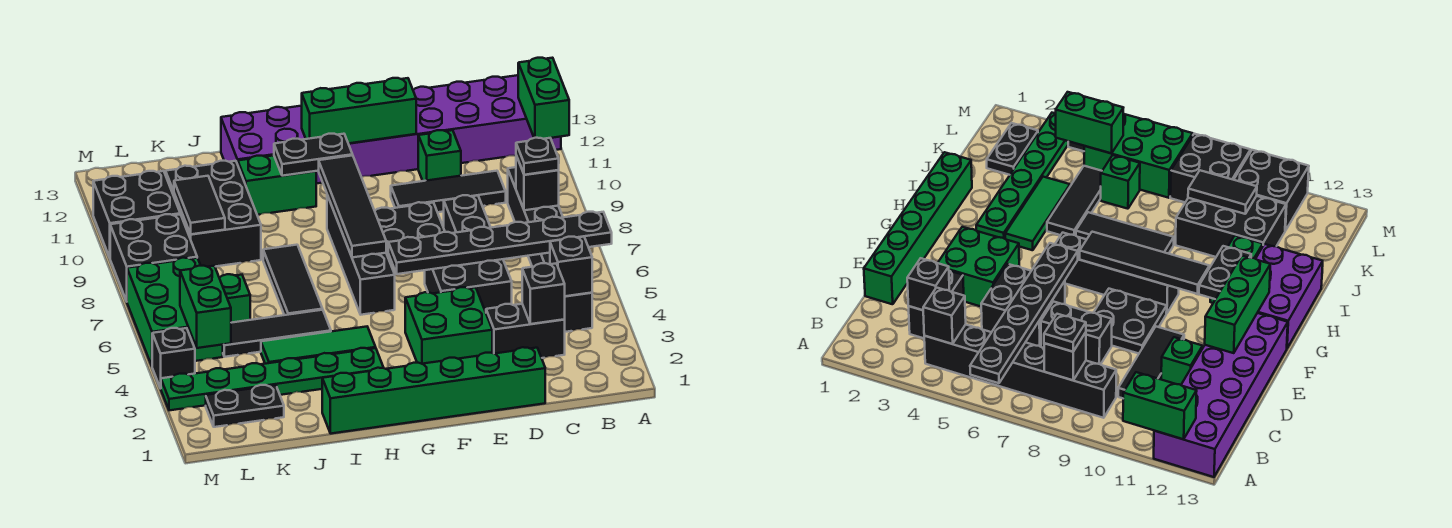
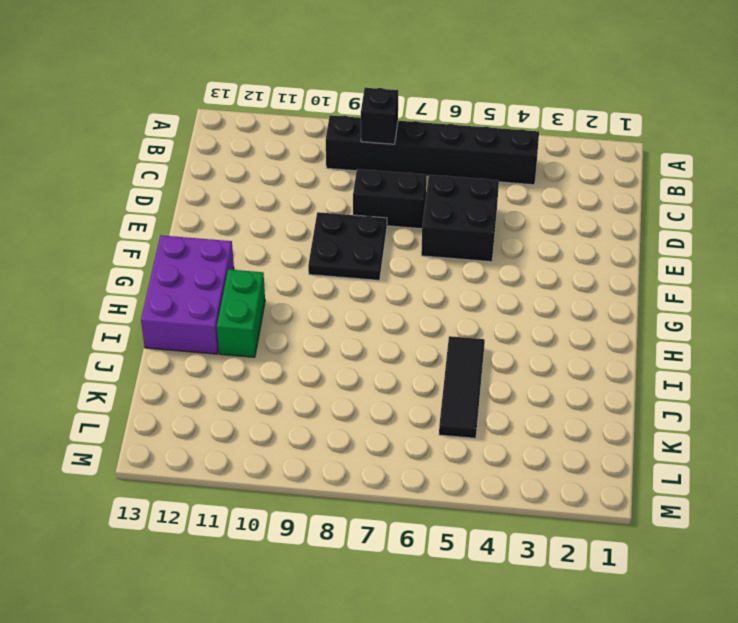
none -> purple brick A12:F13 level 1
none -> black brick C3:D3 level 1
none -> black tile C10:E10 level 1
none -> green brick D1:I1 level 1

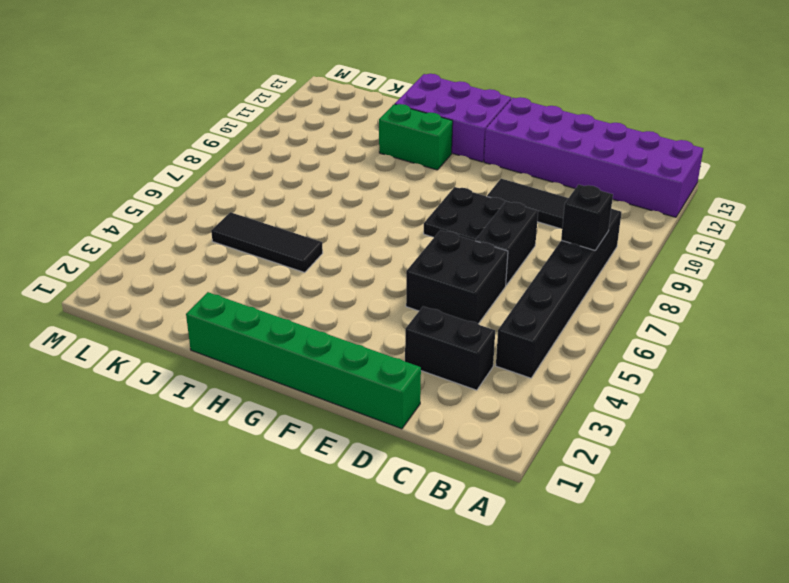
none -> green brick D11 level 1
none -> green brick E3:F4 level 1
none -> black brick G6:G9 level 1
none -> green plate H3:M3 level 1

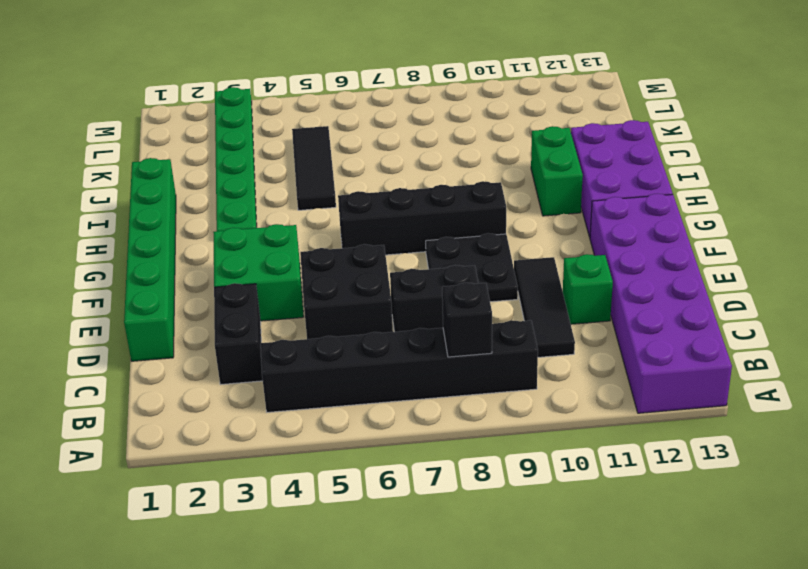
none -> green tile H4:J4 level 1
none -> black tile I6:I8 level 1
none -> black brick J9:K11 level 1
none -> black plate K2:L2 level 1

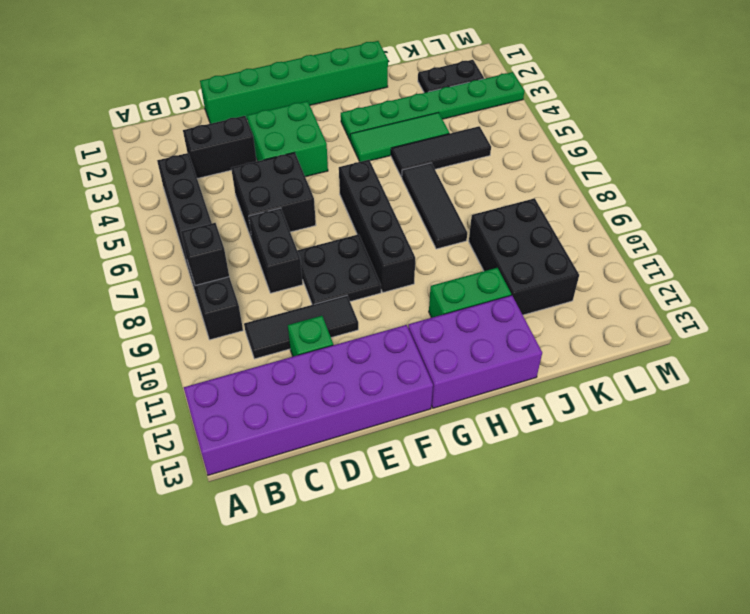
none -> green brick K6 level 1
none -> green brick L5:M7 level 1
none -> black brick L8:M9 level 1
none -> black brick L10:M11 level 1

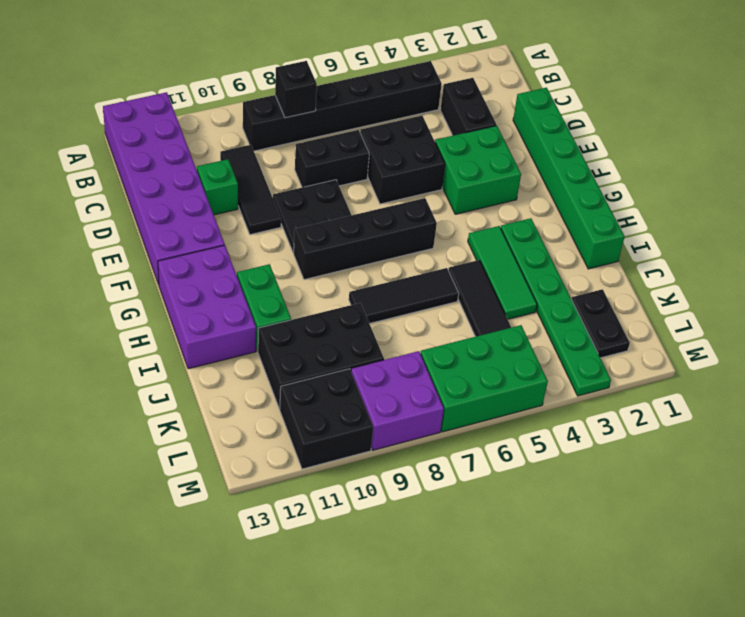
purple brick L8:M9 level 1 -> black brick L8:M9 level 1
none -> green brick K6 level 1
none -> black brick M4 level 1
none -> black plate A6:F6 level 2
none -> green brick A11:A12 level 2

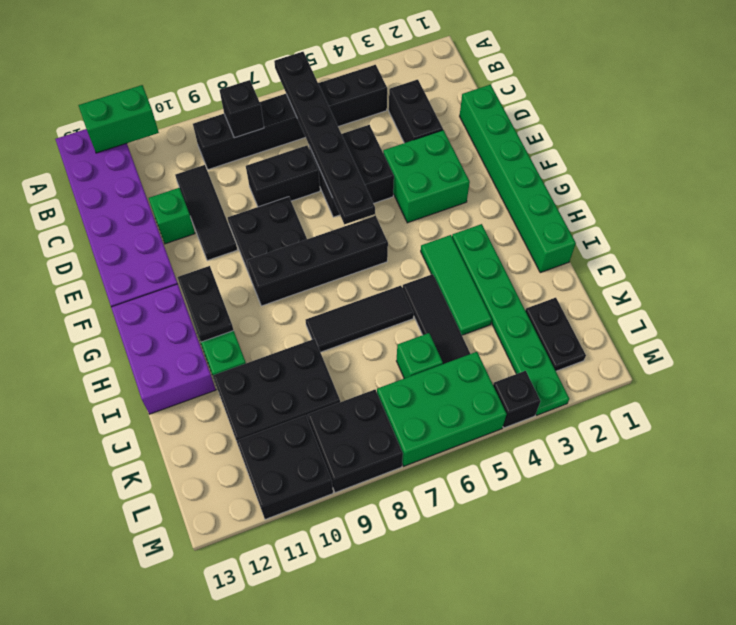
none -> black brick B4 level 2
none -> black brick C3 level 2
none -> green brick E12:G12 level 2
none -> black tile G7:G10 level 2

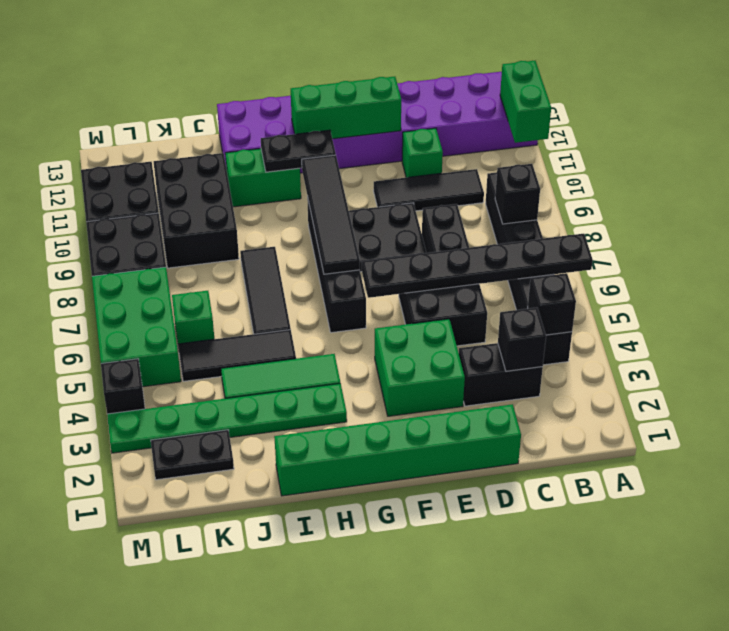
none -> black tile K9:K10 level 2
none -> green brick L4:L5 level 2
none -> black plate B8 level 3

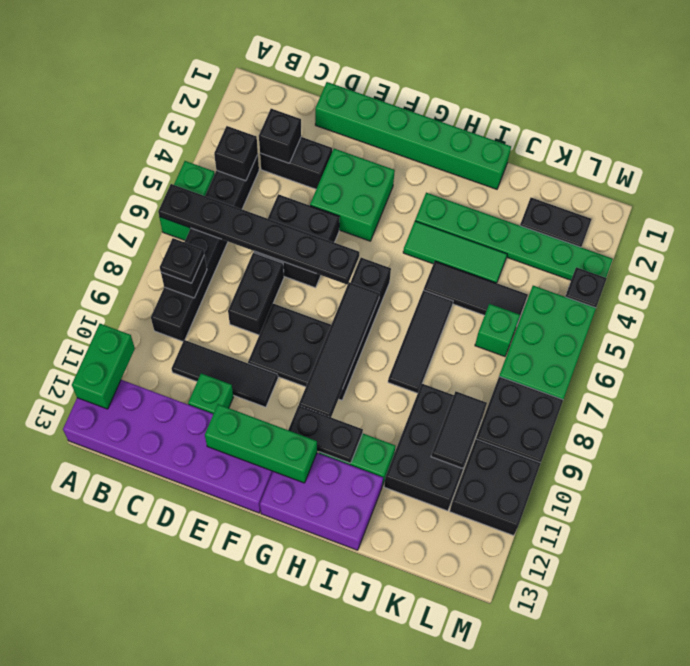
green brick A5:A6 level 1 -> green brick L4:L5 level 2

